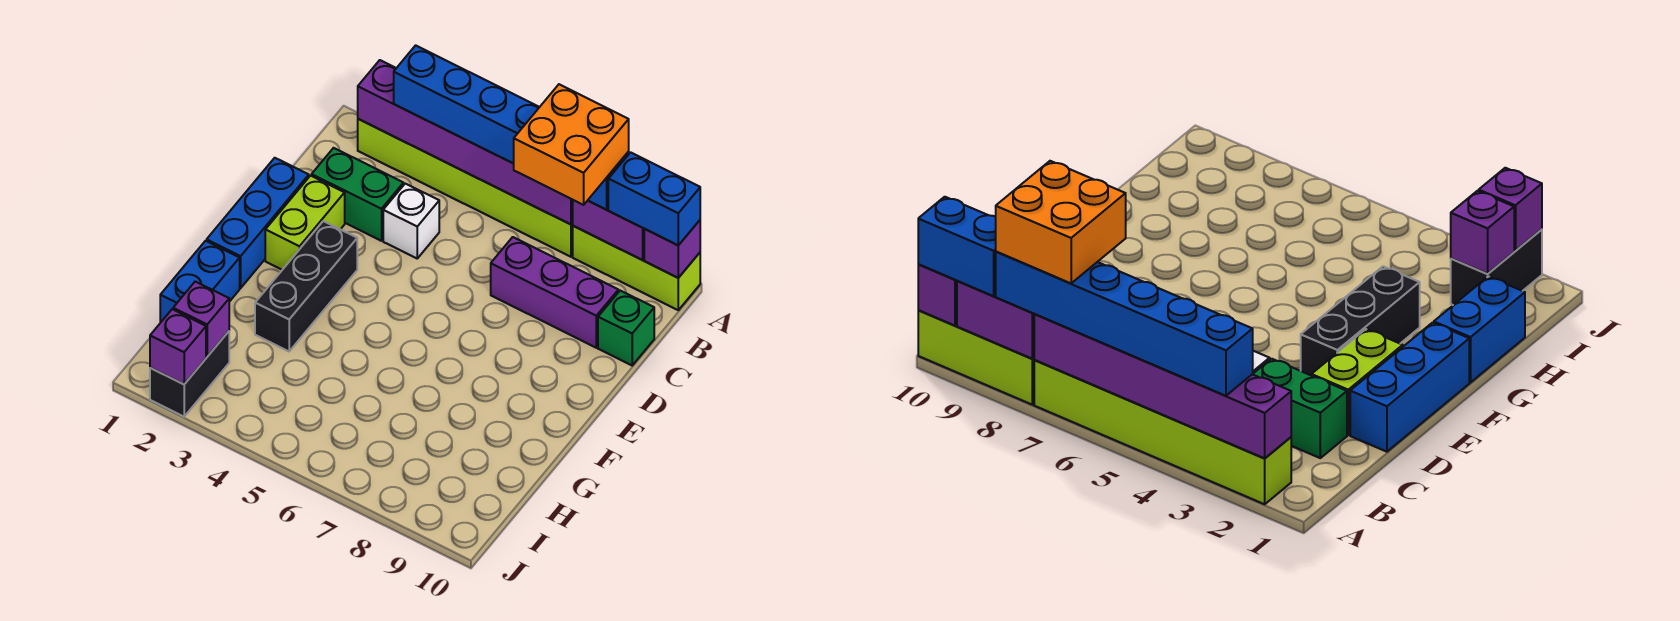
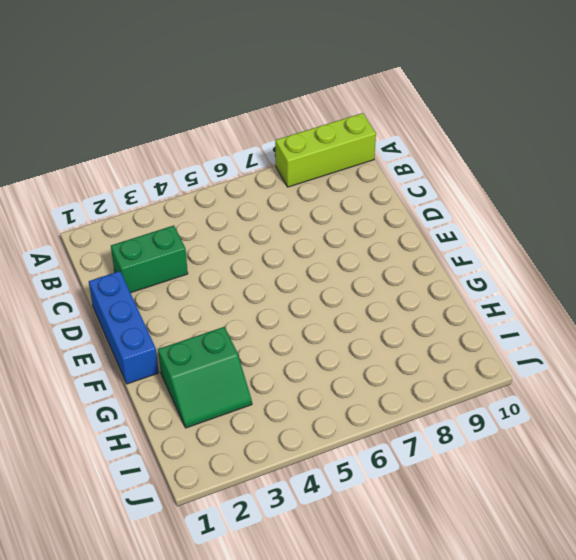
green slope G2:H3 level 1 top G -> black brick E3:G3 level 1
none -> lime brick A2:A7 level 1
none -> white brick C4 level 1
none -> purple brick C7:C9 level 1

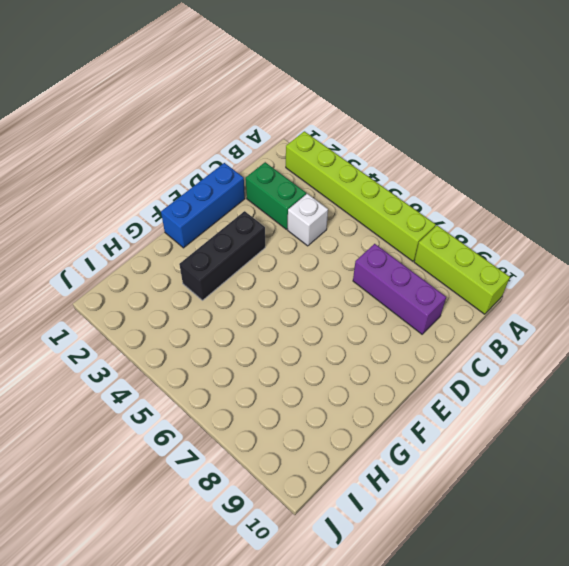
none -> green brick C10 level 1
none -> lime brick D2:E2 level 1
none -> blue brick G1:H1 level 1

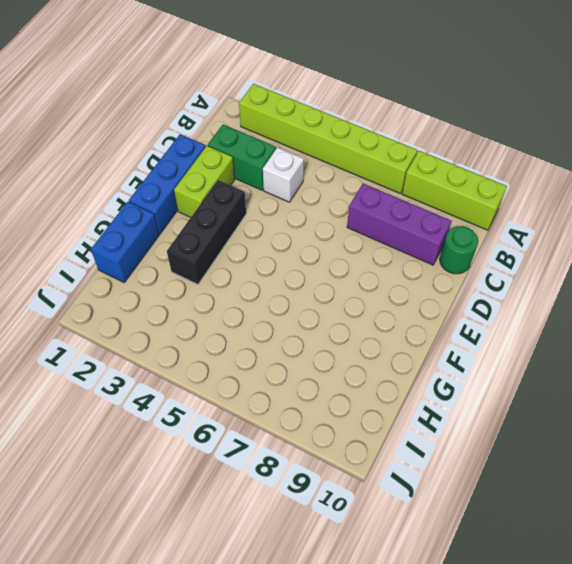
green round brick C10 level 1 -> green brick C10 level 1
none -> black brick I2:J2 level 1
none -> purple brick A2:A7 level 2
none -> purple brick A8:A9 level 2

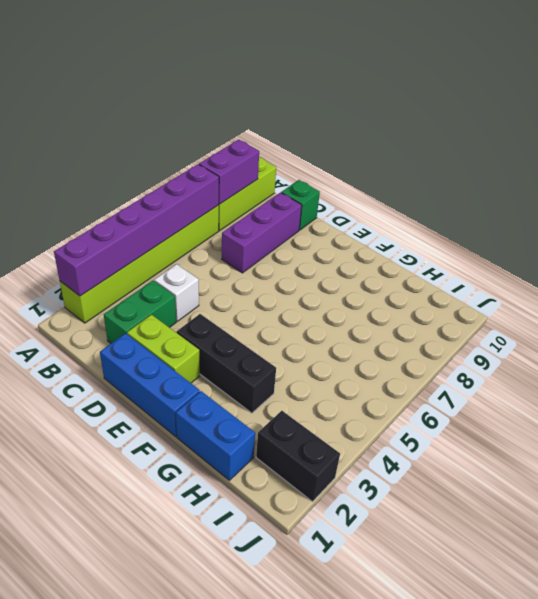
none -> purple brick A10 level 2
none -> purple brick I2 level 2
none -> purple brick J2 level 2

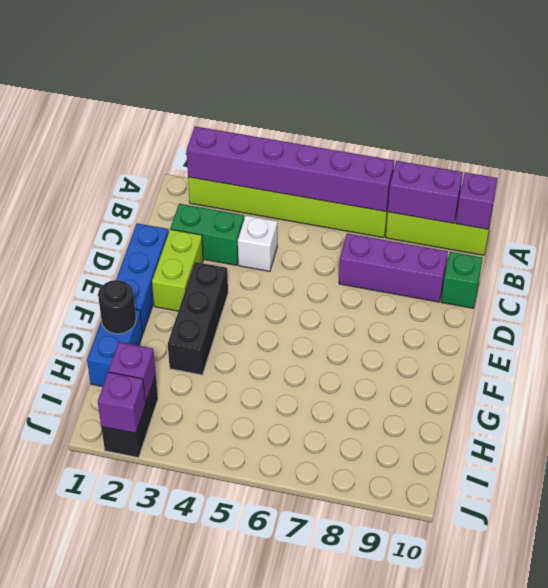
black round brick G1 level 2 -> none
none -> blue brick A3:A8 level 3
none -> blue brick A9:A10 level 3
none -> orange brick A7:B8 level 4

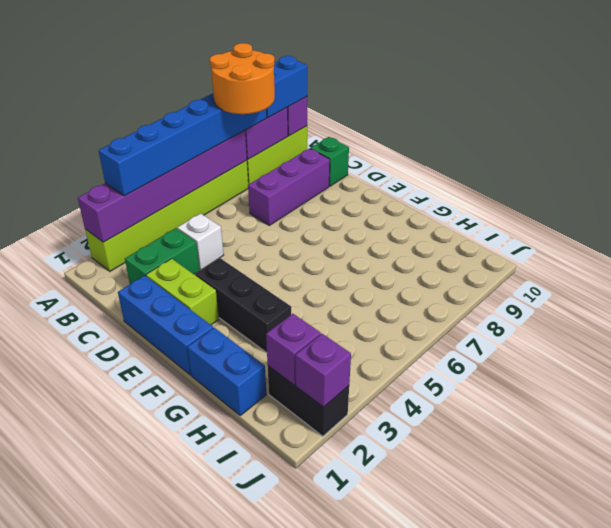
orange round brick A7:B8 level 4 -> orange brick A7:B8 level 4

